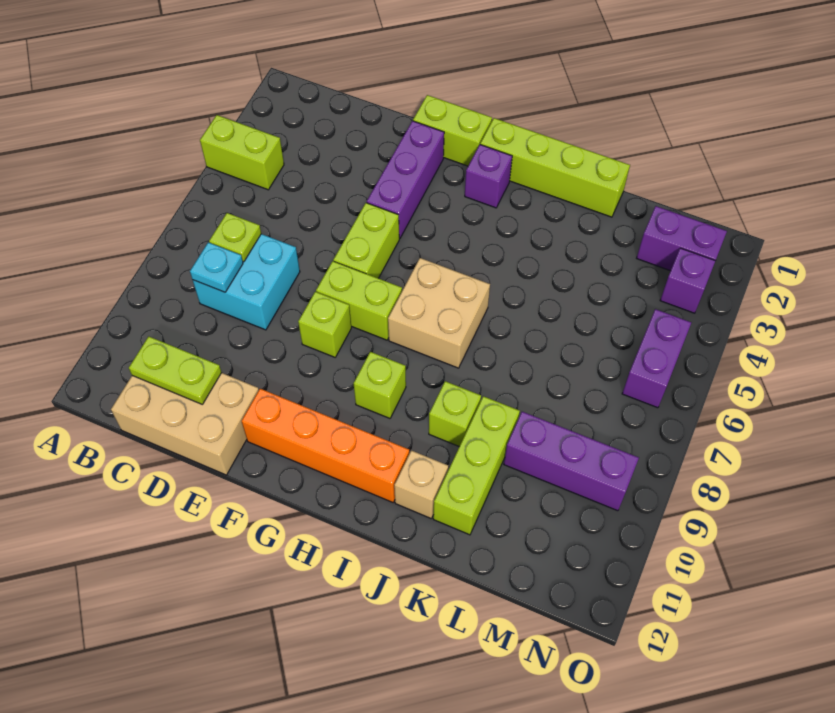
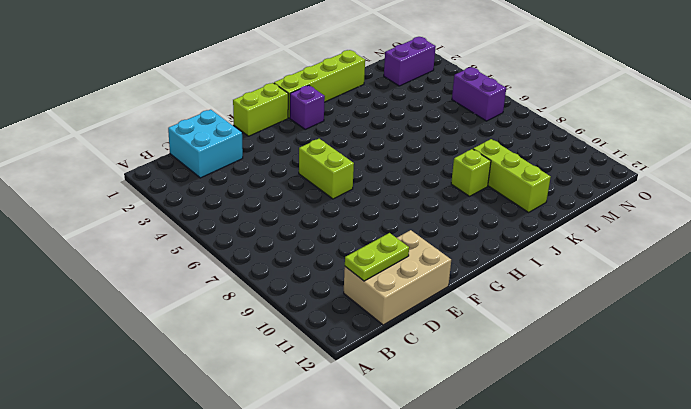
cyan brick C1:D2 level 1 -> cyan brick C7:D8 level 1
none -> lime brick A4:B4 level 1
none -> purple brick F2:F4 level 1
none -> lime brick F7:G7 level 1

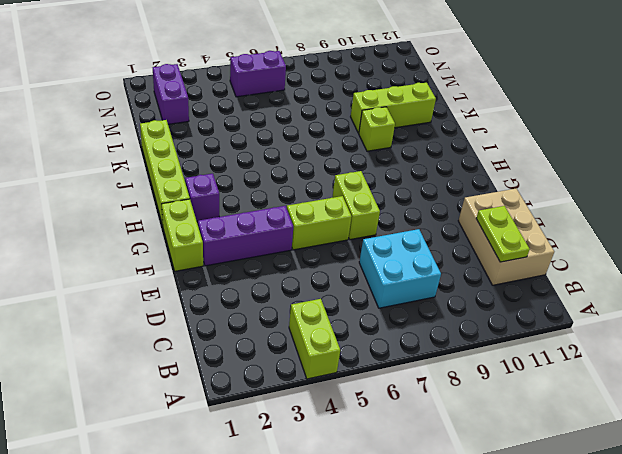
none -> lime brick F8 level 1
none -> orange brick F11:I11 level 1
none -> tan brick H6:I7 level 1

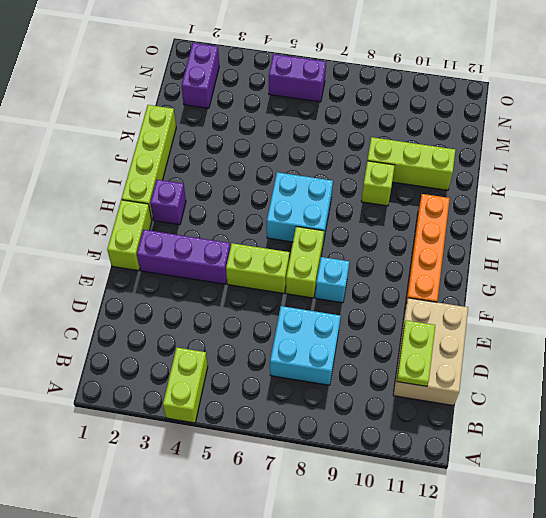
cyan brick F8 level 1 -> lime brick F8 level 1
cyan brick H6:I7 level 1 -> tan brick H6:I7 level 1
none -> lime brick H9 level 1
none -> tan brick J11 level 1
none -> purple brick L9:N9 level 1

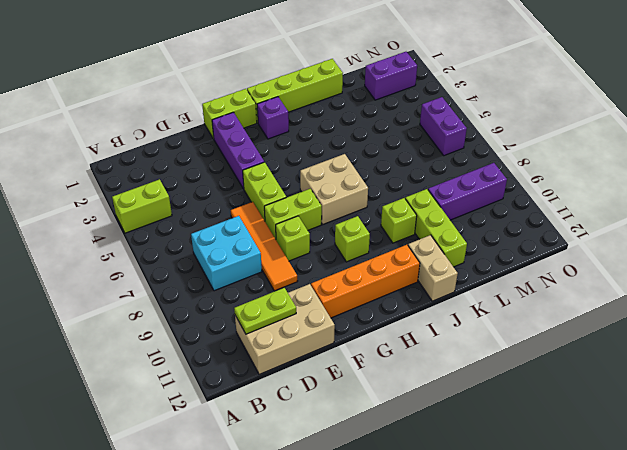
orange tile E6:E9 level 1 -> none
tan brick J11:J12 level 1 -> tan brick J11 level 1
none -> purple brick N3 level 1
none -> lime plate C7 level 2
none -> cyan plate C8 level 2

